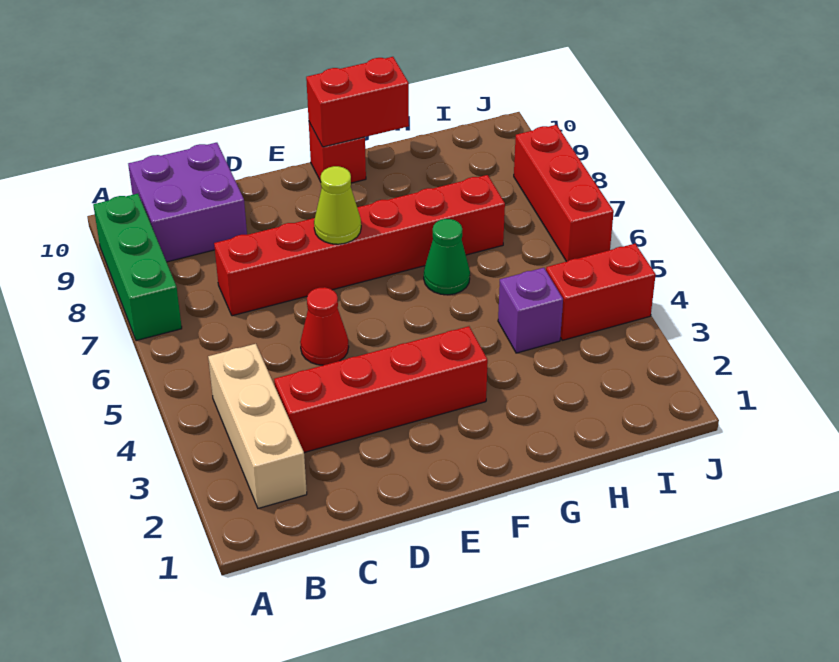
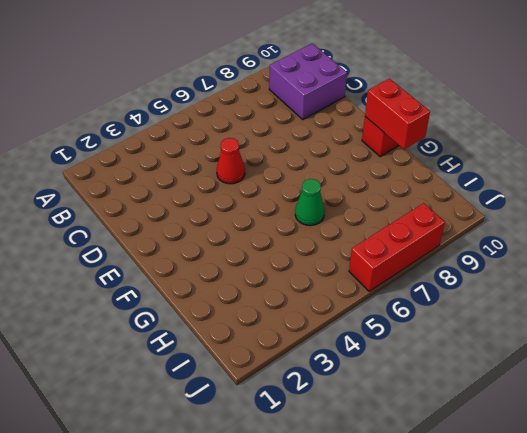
none -> green brick A7:A9 level 1
none -> tan brick B2:B4 level 1
none -> red brick C3:F3 level 1

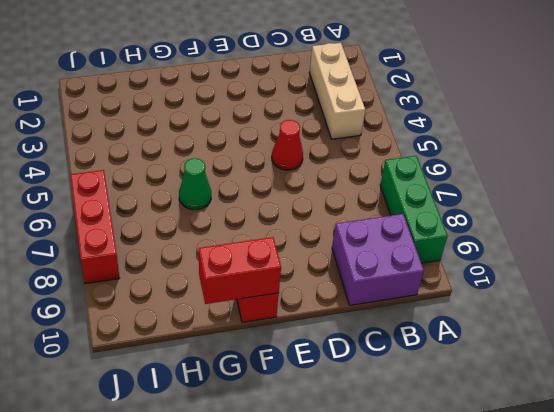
none -> red brick C3:F3 level 1
none -> red brick C7:H7 level 1
none -> purple brick H4 level 1

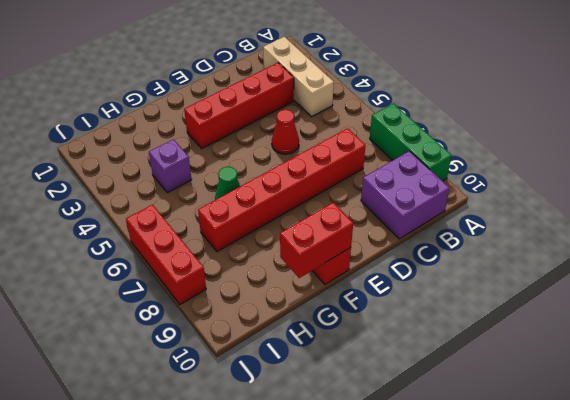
none -> red brick I4:J4 level 1
none -> lime cone E7 level 2

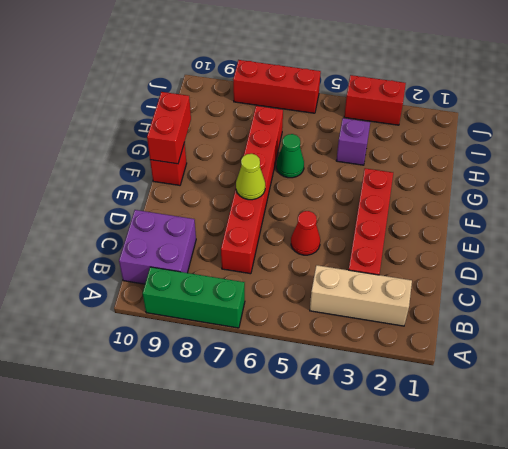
red brick J3:J4 level 1 -> red brick I4:J4 level 1

